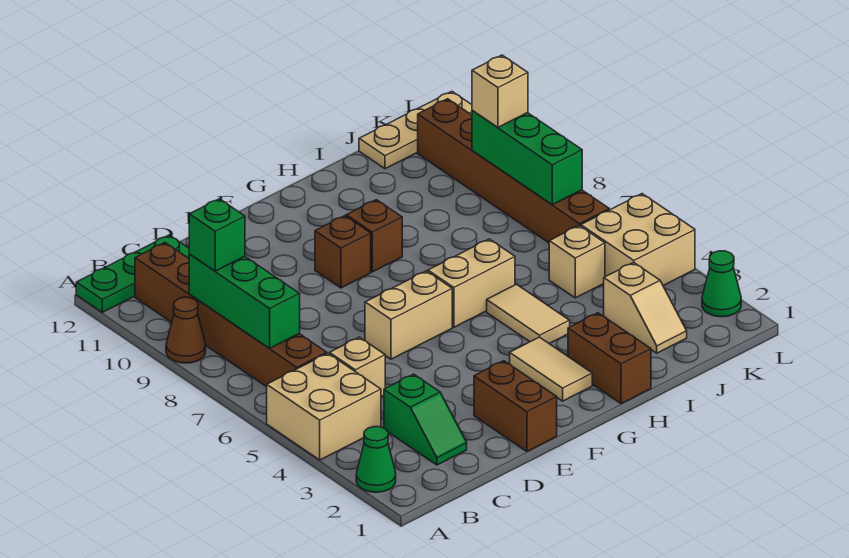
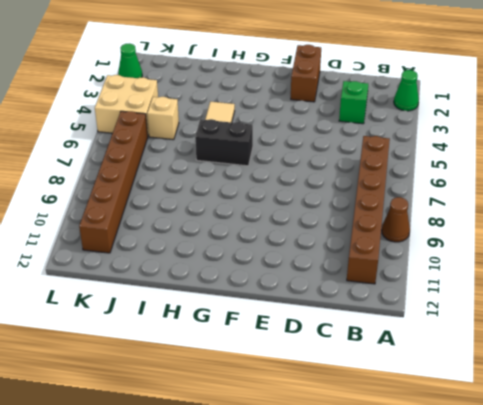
black brick G6:H6 level 1 -> tan brick G6:H6 level 1
none -> tan brick A4:B5 level 1
none -> green plate A12:C12 level 1
none -> tan brick C5 level 1

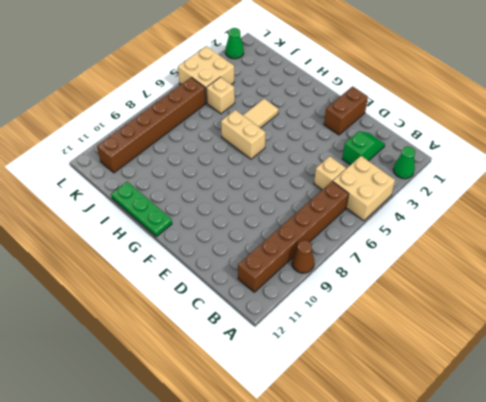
green plate G12:I12 level 1 -> green plate A12:C12 level 1
none -> tan brick E6:F6 level 1
none -> brown brick F9 level 1
none -> tan tile G2:G3 level 1

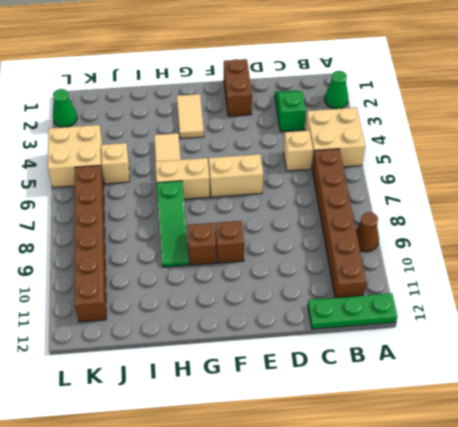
green slope H7:H9 level 1 top 7 -> none
none -> brown brick H1:H2 level 1
none -> tan slope J2:J3 level 1 top 3
none -> tan plate J12:L12 level 1

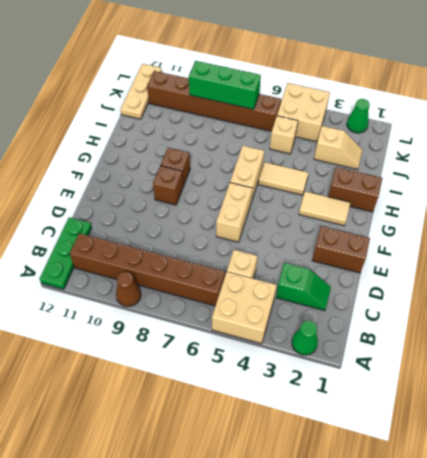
none -> green brick B7:B9 level 2
none -> green brick B9 level 3
none -> tan brick K9 level 3

